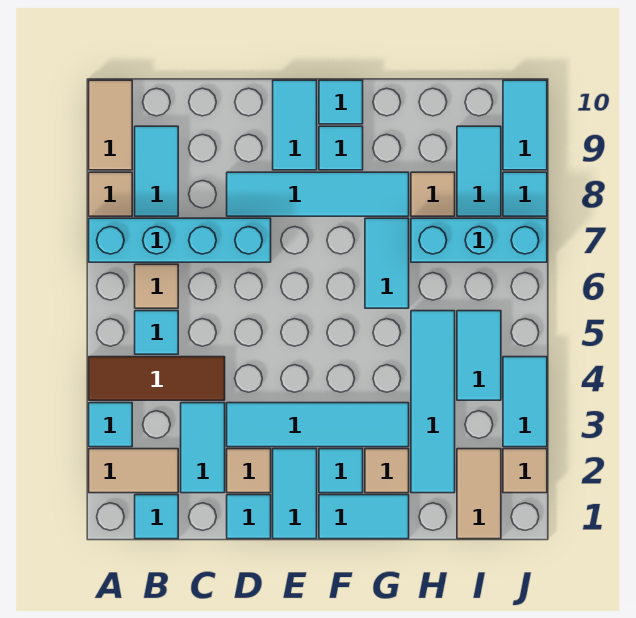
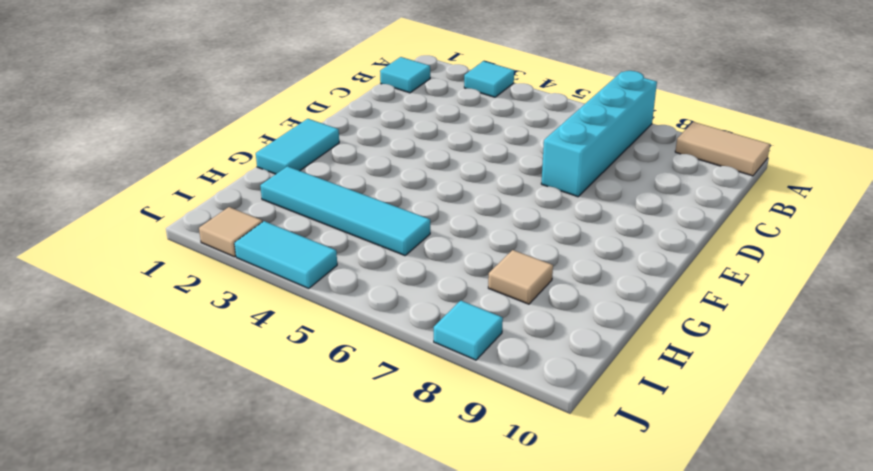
none -> tan tile A2:B2 level 1
none -> brown tile A4:C4 level 1
none -> tan tile A8 level 1
none -> cyan tile B5 level 1

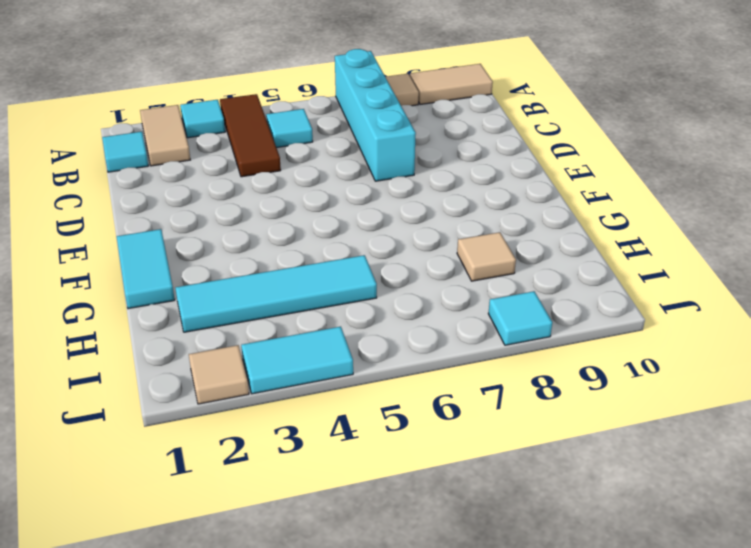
none -> tan tile B6 level 1
none -> cyan tile B8:B9 level 1
none -> cyan tile C2:C3 level 1
none -> cyan tile D1 level 1

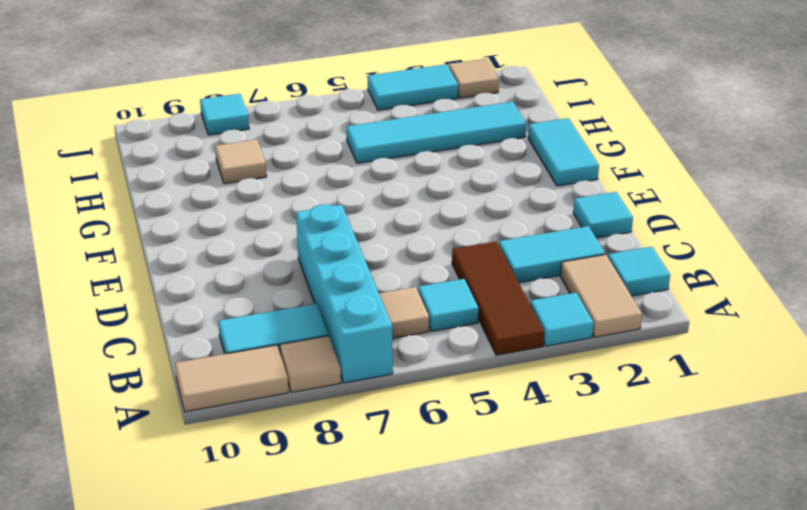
none -> tan tile D2 level 1
none -> cyan tile D3:G3 level 1
none -> cyan tile D8:G8 level 1
none -> cyan tile E1:E2 level 1

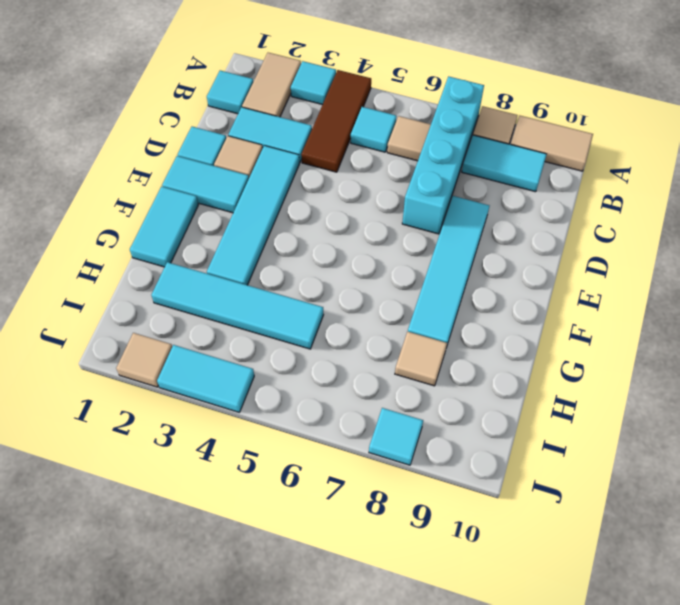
none -> cyan tile E9:E10 level 1
none -> cyan tile F2 level 1
none -> cyan tile F9 level 1
none -> cyan tile F10 level 1

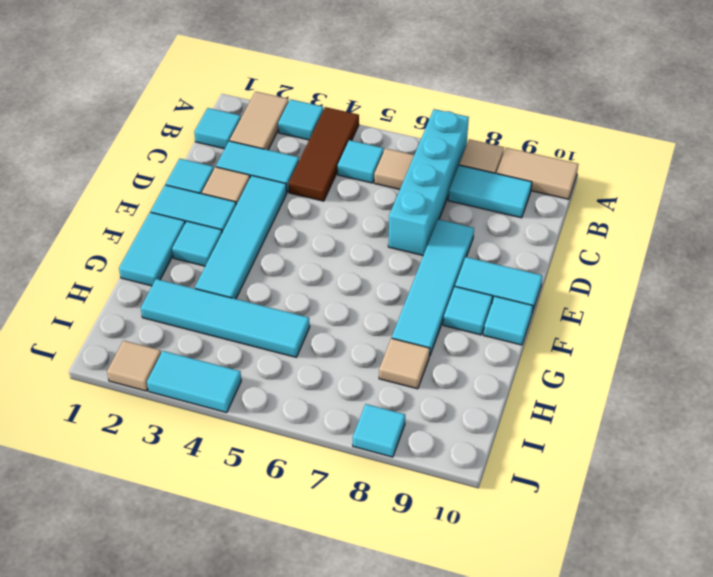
none -> tan tile G2 level 1
none -> cyan tile G6:G7 level 1
none -> cyan brick H7:J7 level 1
none -> tan tile I1:I2 level 1

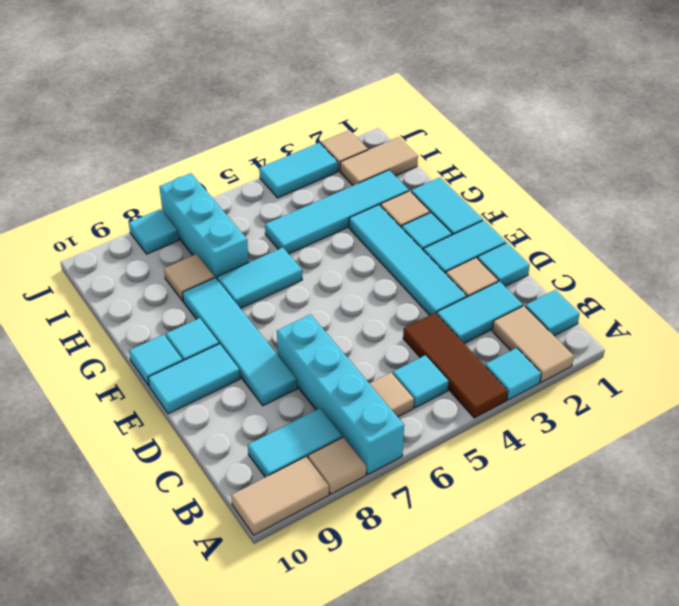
none -> cyan tile I4:I5 level 1
none -> cyan tile I8:I9 level 1
none -> cyan tile J9:J10 level 1

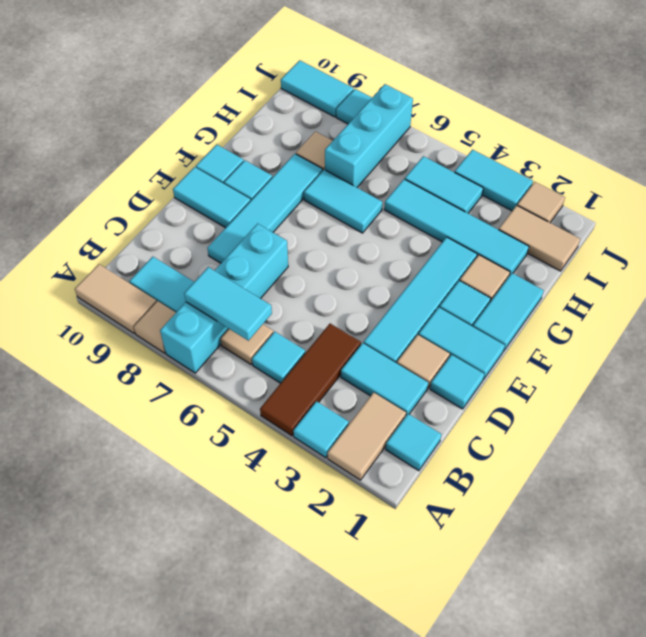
cyan tile B6:B7 level 2 -> cyan tile I8:I9 level 1

